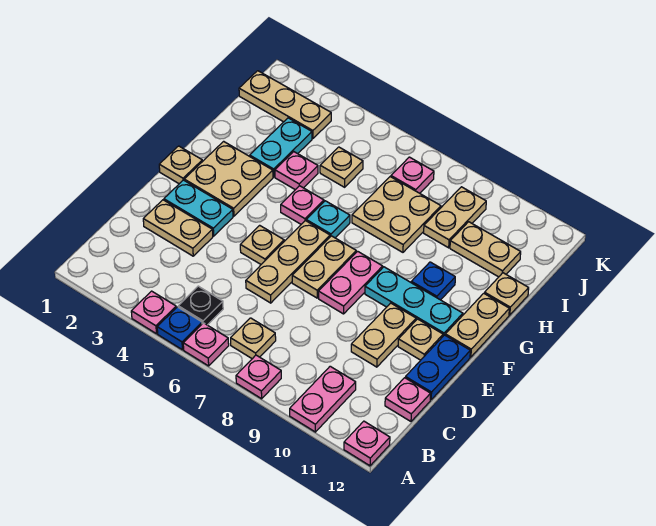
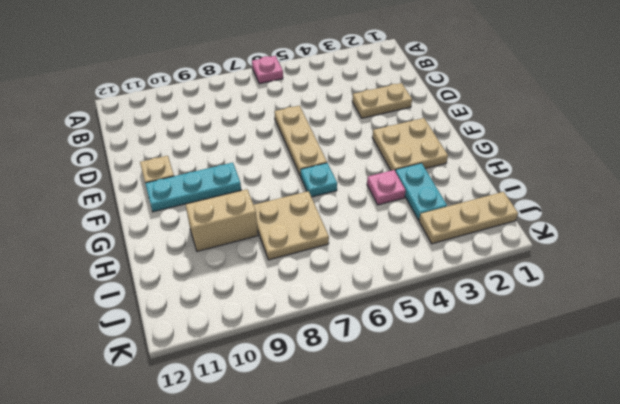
tan brick H9:H10 level 1 -> none
none -> pink plate A4 level 1
none -> blue plate A5 level 1
none -> pink plate A8 level 1
none -> pink plate A10:B10 level 1

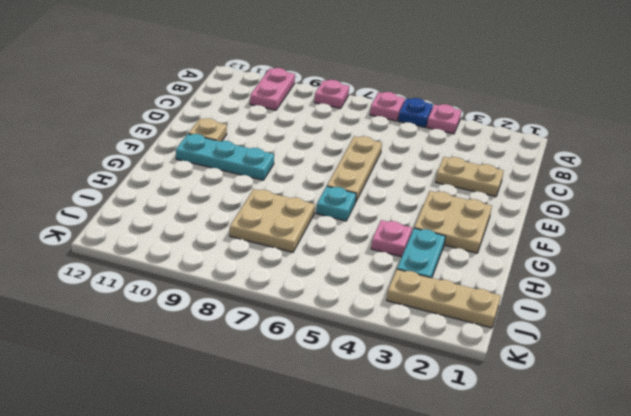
none -> pink plate A12 level 1
none -> black plate B5 level 1
none -> tan plate B7 level 1
none -> pink plate C12 level 1

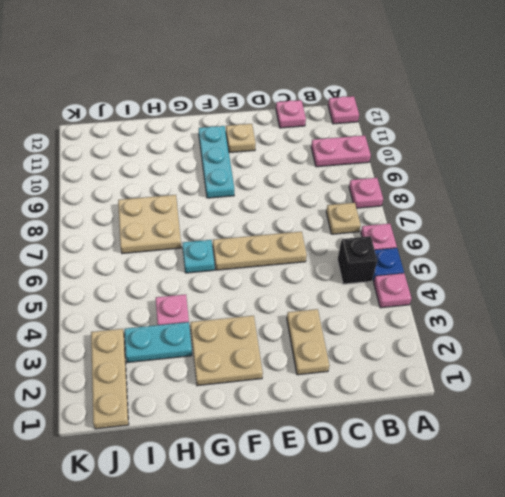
black brick B5 level 1 -> black plate B5 level 1
none -> tan plate D10:E10 level 1
none -> blue plate D12:E12 level 1
none -> cyan plate E2:E3 level 1
none -> tan plate E5 level 1

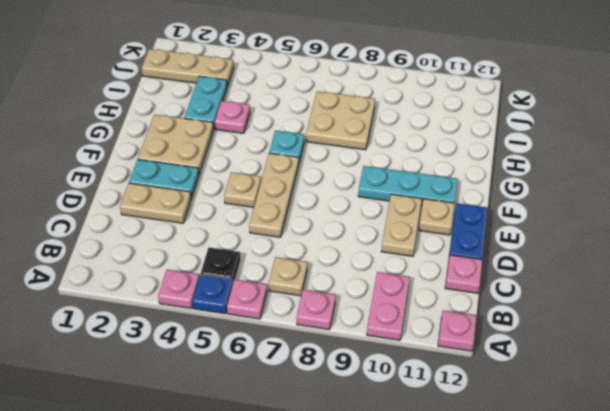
none -> tan plate E7:F7 level 1
none -> pink plate E8:F8 level 1
none -> tan plate F1 level 1
none -> tan plate F12:G12 level 1

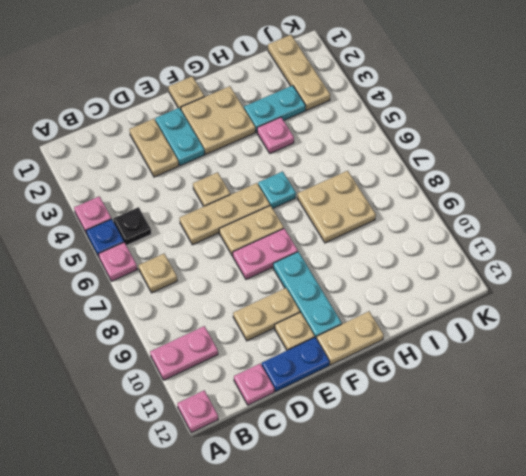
none -> pink plate A8 level 1
none -> pink plate G5 level 1
none -> blue plate G10 level 1
none -> tan plate H12 level 1

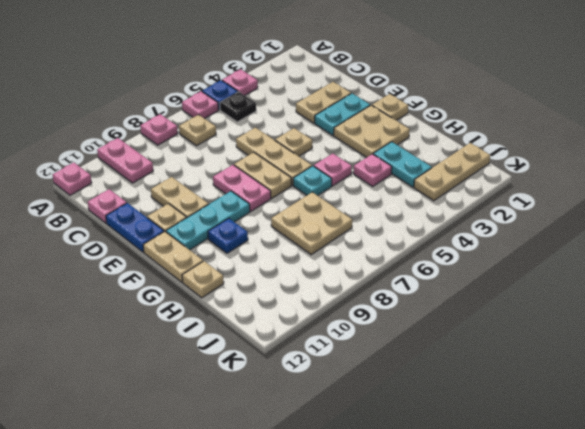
none -> tan plate I5 level 1
none -> tan plate I9:J9 level 1
none -> tan plate I10:I11 level 1
none -> pink plate J7 level 1

